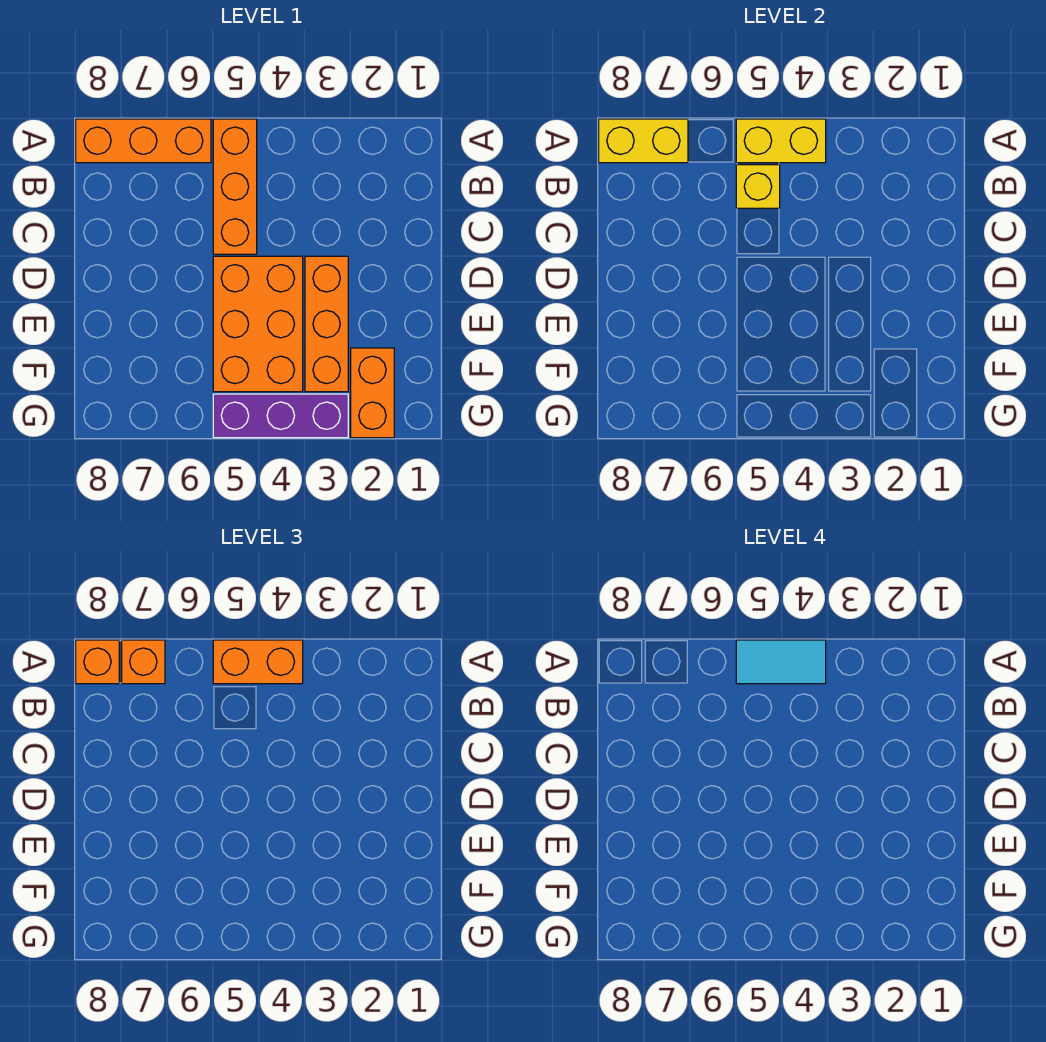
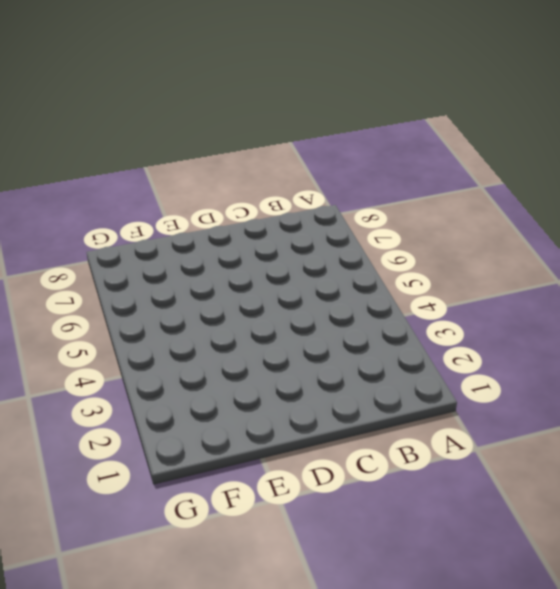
none -> orange brick A5:C5 level 1
none -> orange brick A6:A8 level 1
none -> orange brick D3:F3 level 1

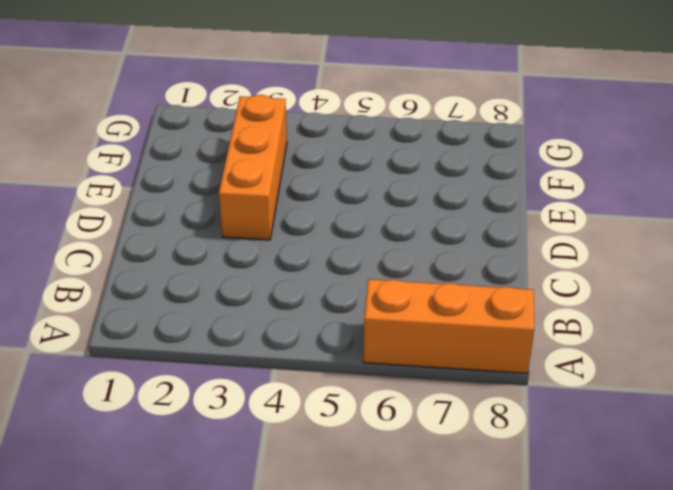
none -> orange brick A5:C5 level 1
none -> orange brick D4:F5 level 1
none -> orange brick F2:G2 level 1

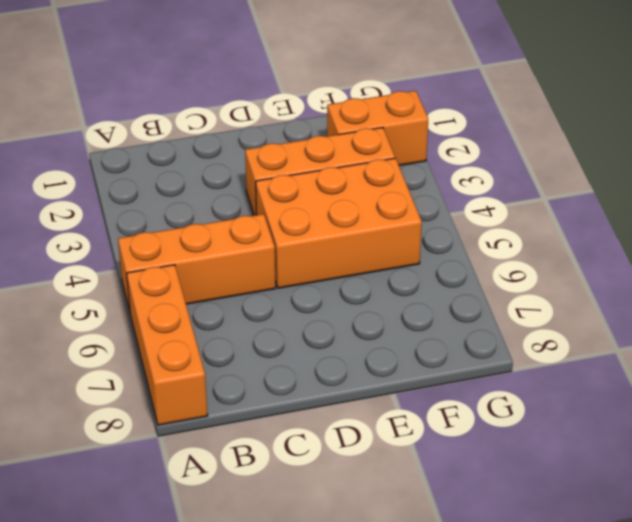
none -> purple brick G3:G5 level 1
none -> yellow brick A4:A5 level 2
none -> yellow brick A7:A8 level 2

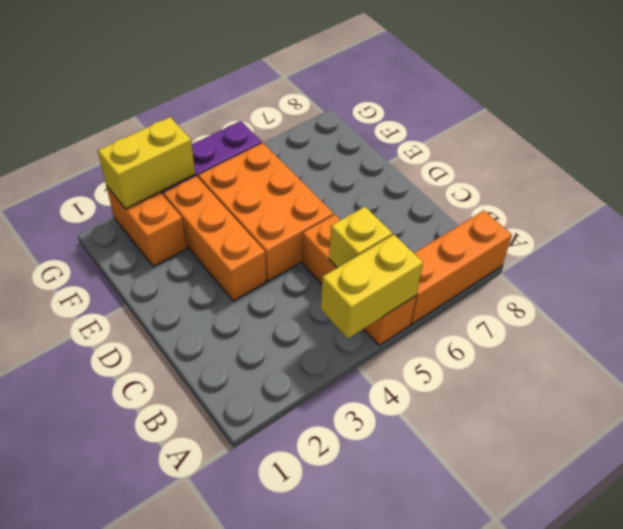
yellow brick G2:G3 level 2 -> yellow brick A7:A8 level 2
none -> orange brick A4:A5 level 3
none -> orange brick A7 level 3
none -> orange brick A8 level 3

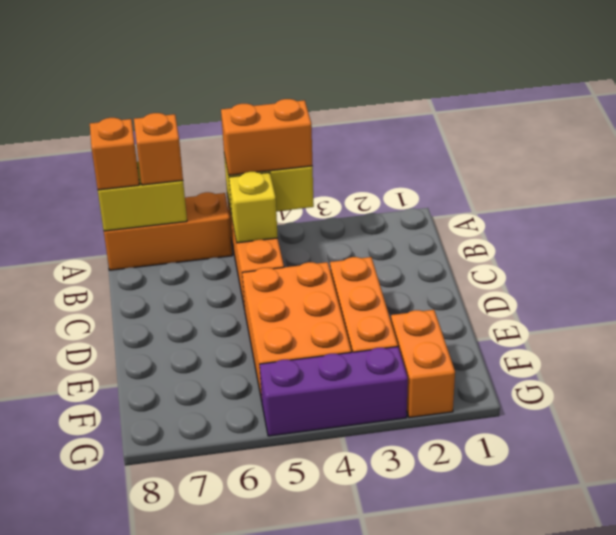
none -> cyan tile A4:A5 level 4

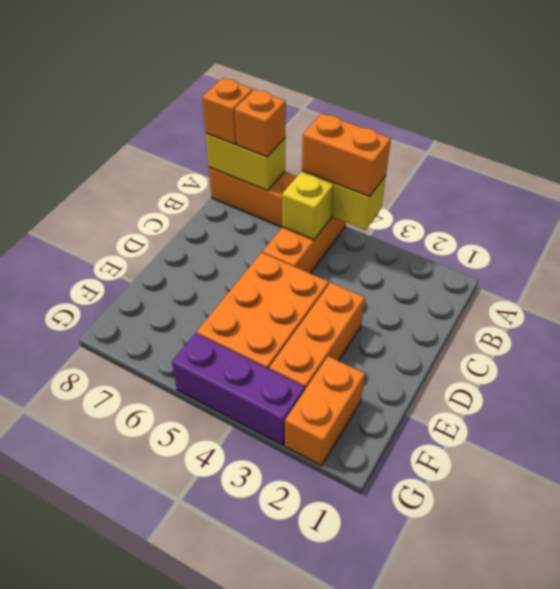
none -> cyan tile A4:A5 level 4

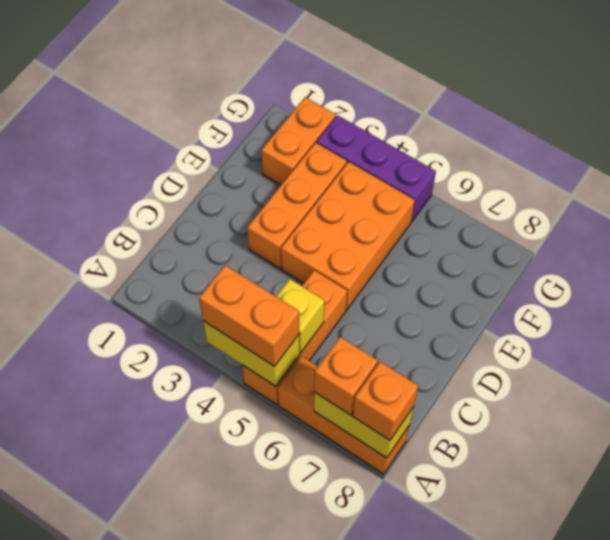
none -> cyan tile A4:A5 level 4

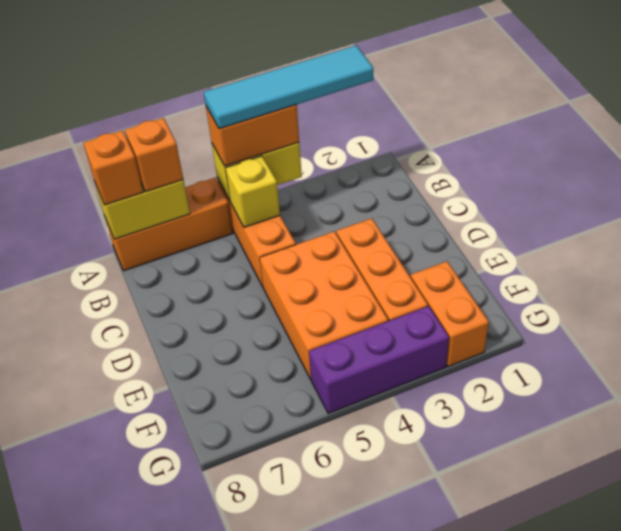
cyan tile A2:A5 level 4 -> cyan tile A4:A5 level 4

